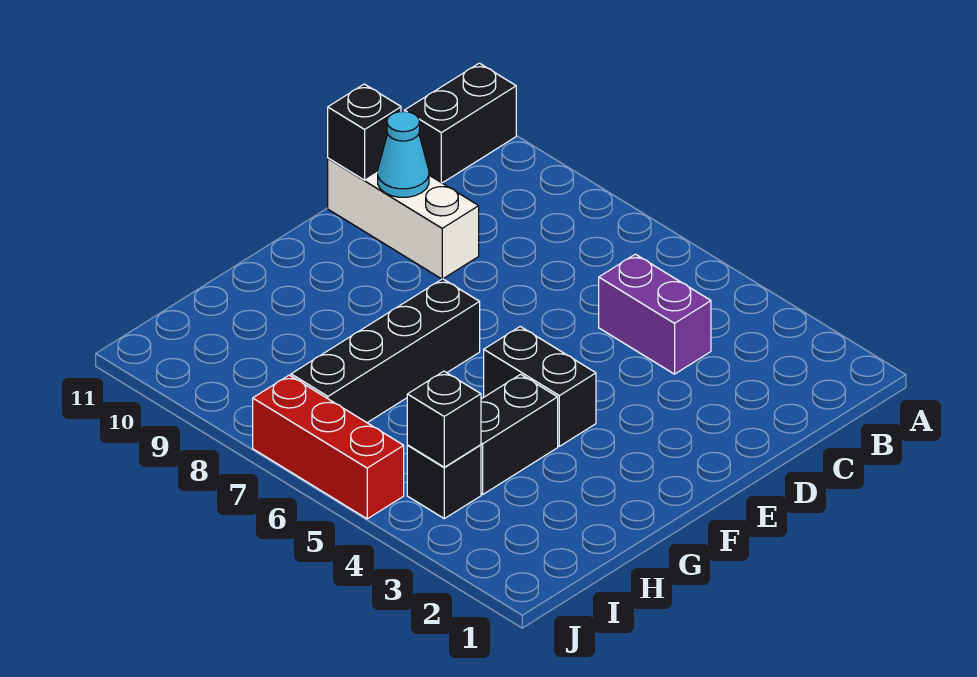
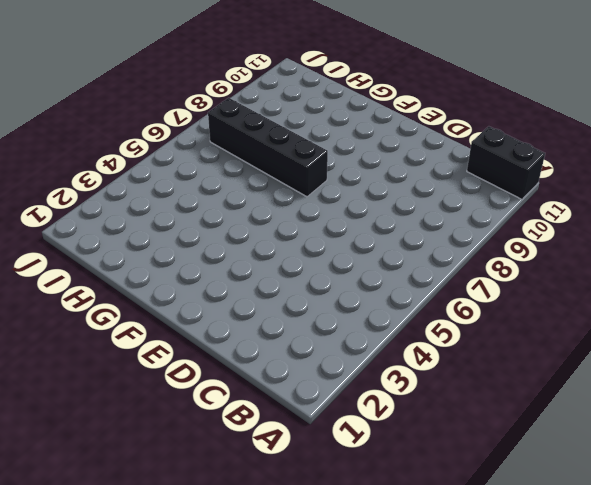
none -> purple brick C4:C5 level 1
none -> white brick D9:D11 level 1

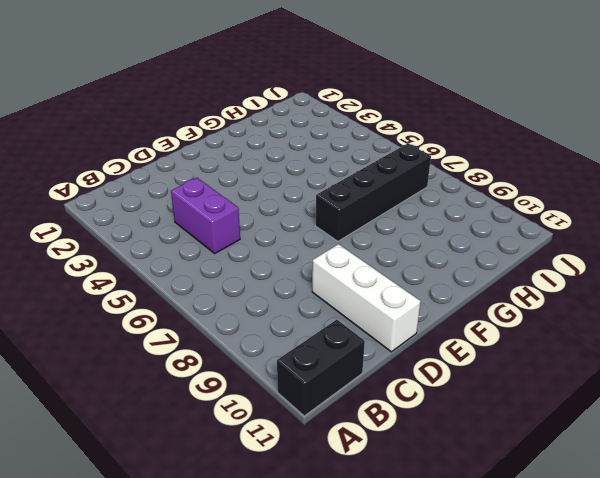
none -> black brick F4:F5 level 1
none -> black brick G4:H4 level 1

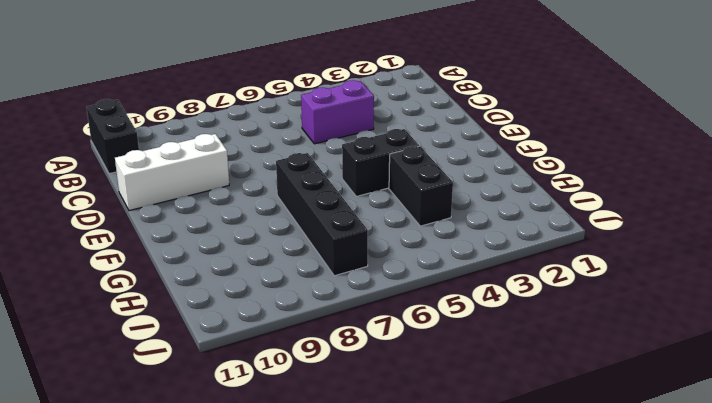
none -> black brick I4 level 1
none -> red brick J5:J7 level 1

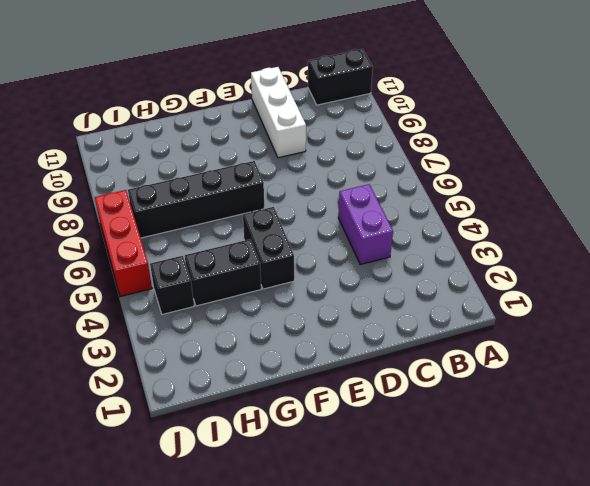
none -> cyan cone D10 level 2
none -> black brick D11 level 2

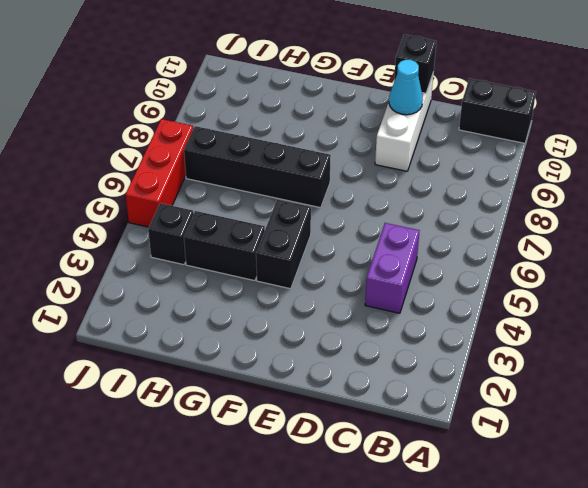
none -> black brick I4 level 2

